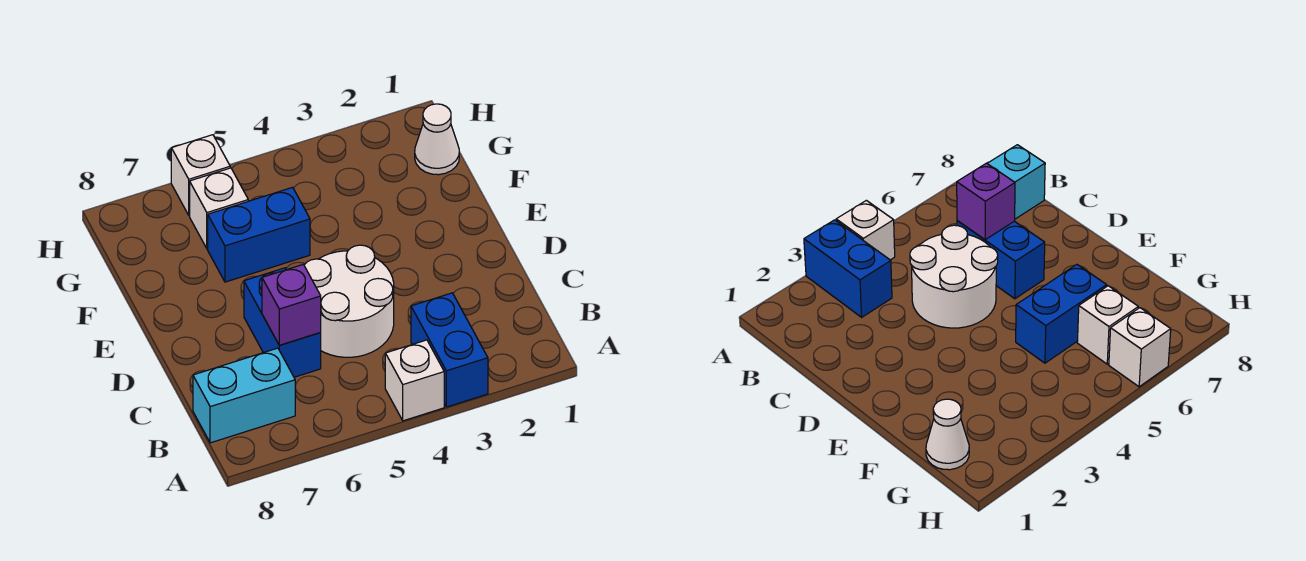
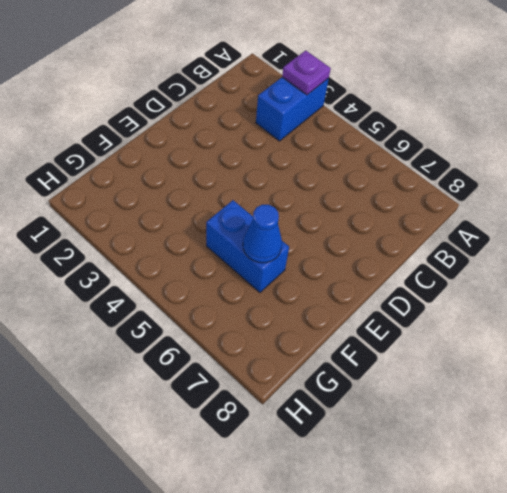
purple plate A3 level 2 -> none
blue cone F6 level 2 -> none
none -> white brick A4 level 1
none -> cyan brick B7:B8 level 1

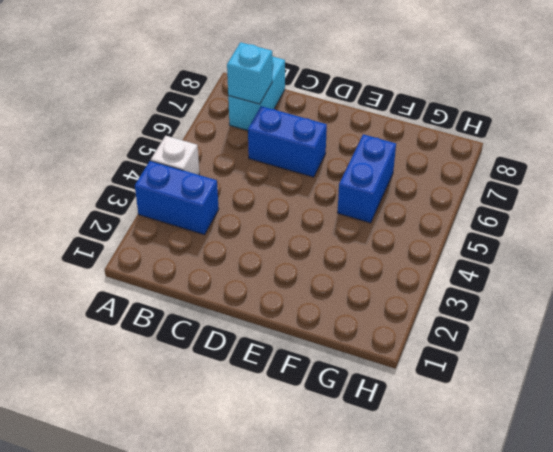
cyan brick B7 level 2 -> none
none -> white round brick C4:D5 level 1
none -> white cone G1 level 1

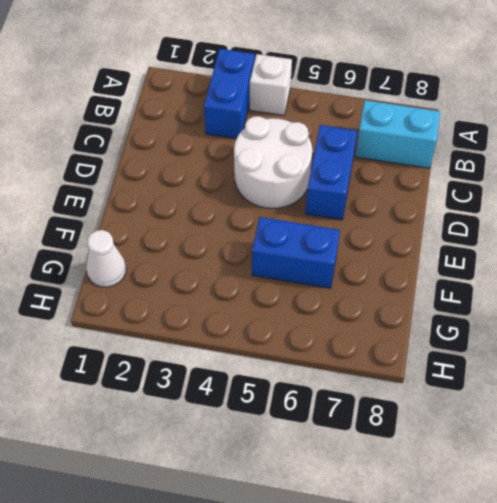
none -> white brick G6 level 1
none -> white brick H6 level 1

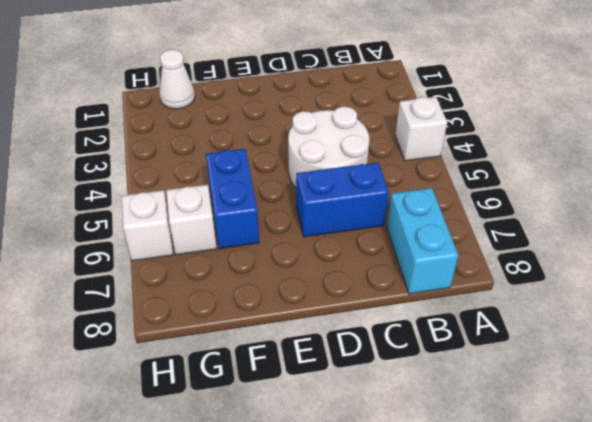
none -> blue brick A3:B3 level 1
none -> purple brick C6 level 2

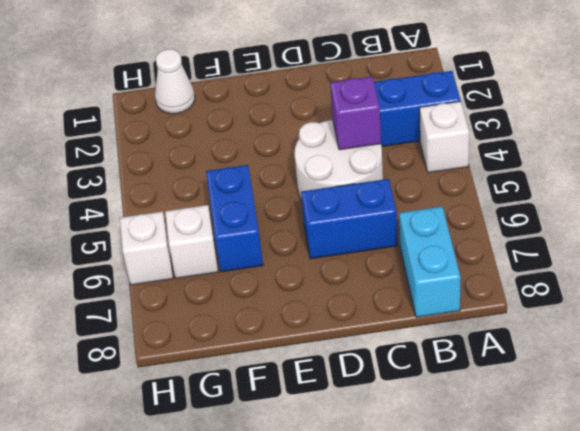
purple brick C4 level 2 -> purple brick C6 level 2

